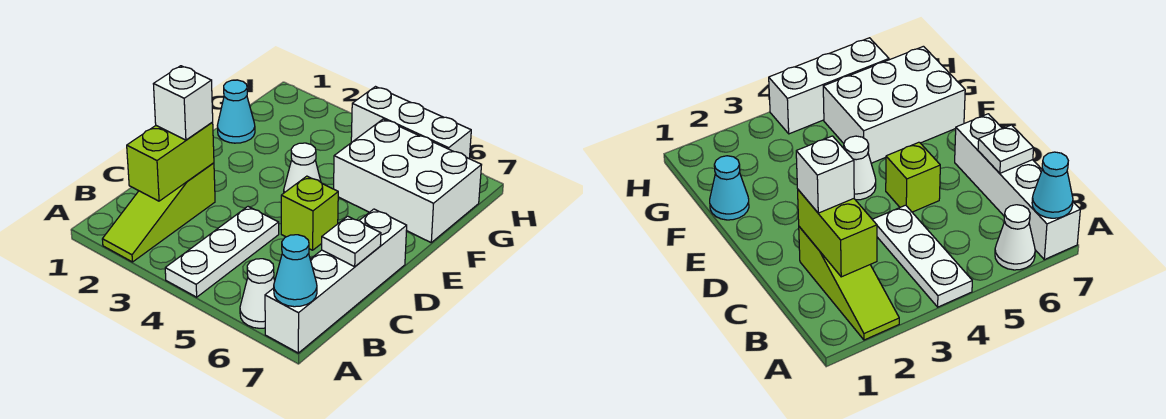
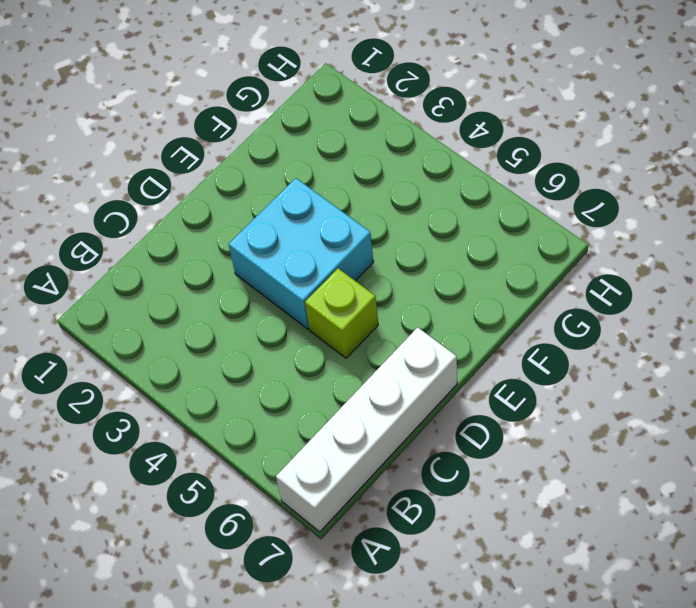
cyan brick D3:E4 level 1 -> white cone E4 level 1
none -> lime slope A2:C2 level 1 top C
none -> white plate A4:C4 level 1
none -> white cone A6 level 1

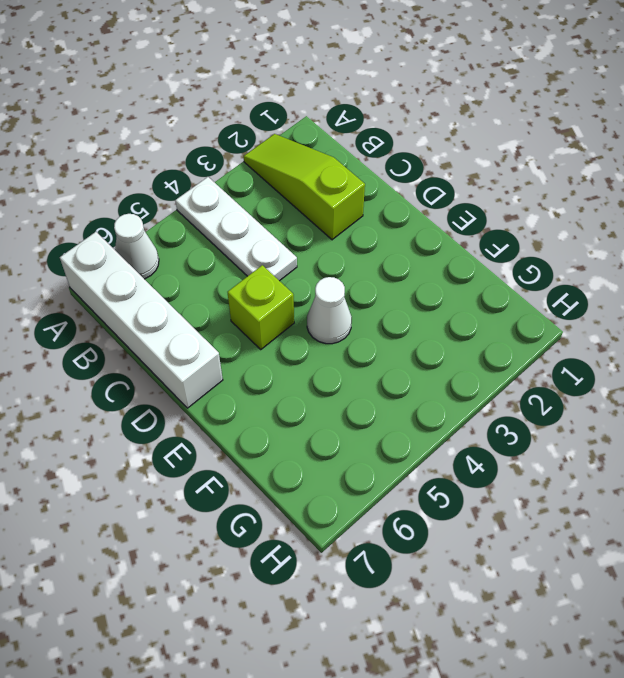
none -> cyan cone F1 level 1
none -> white brick F5:G7 level 1
none -> white brick H4:H6 level 1

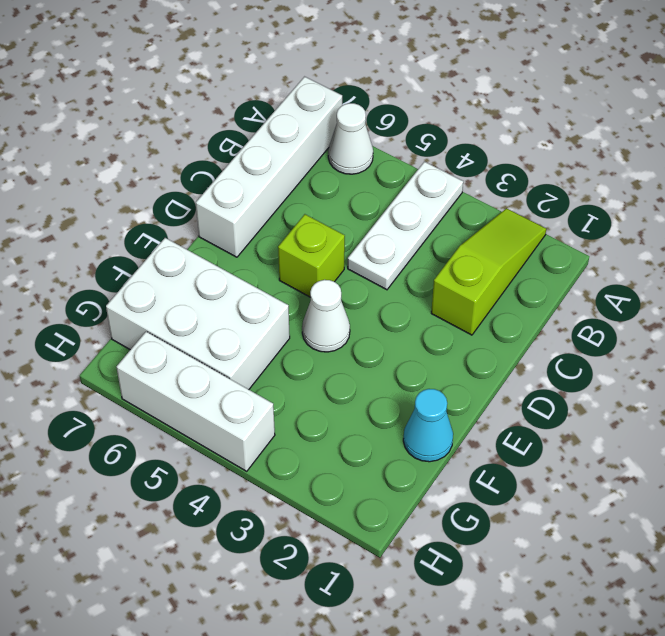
none -> cyan cone A7 level 2
none -> lime brick B2:C2 level 2
none -> white plate C7 level 2

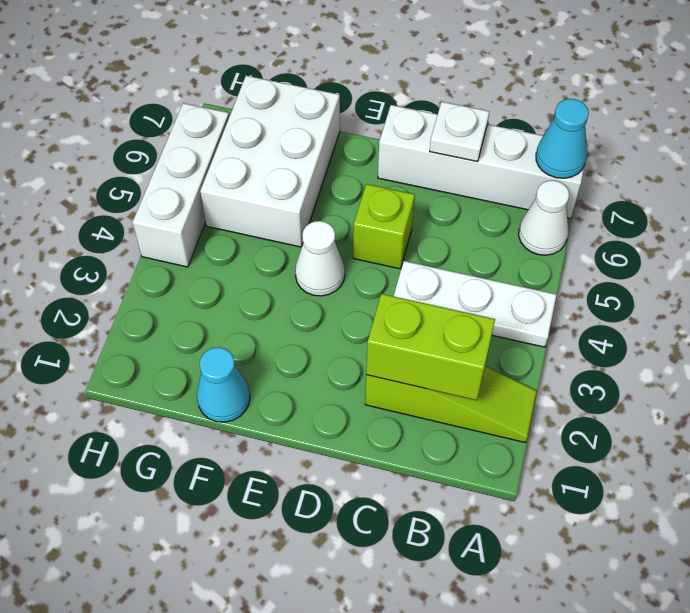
none -> white brick C2 level 3

